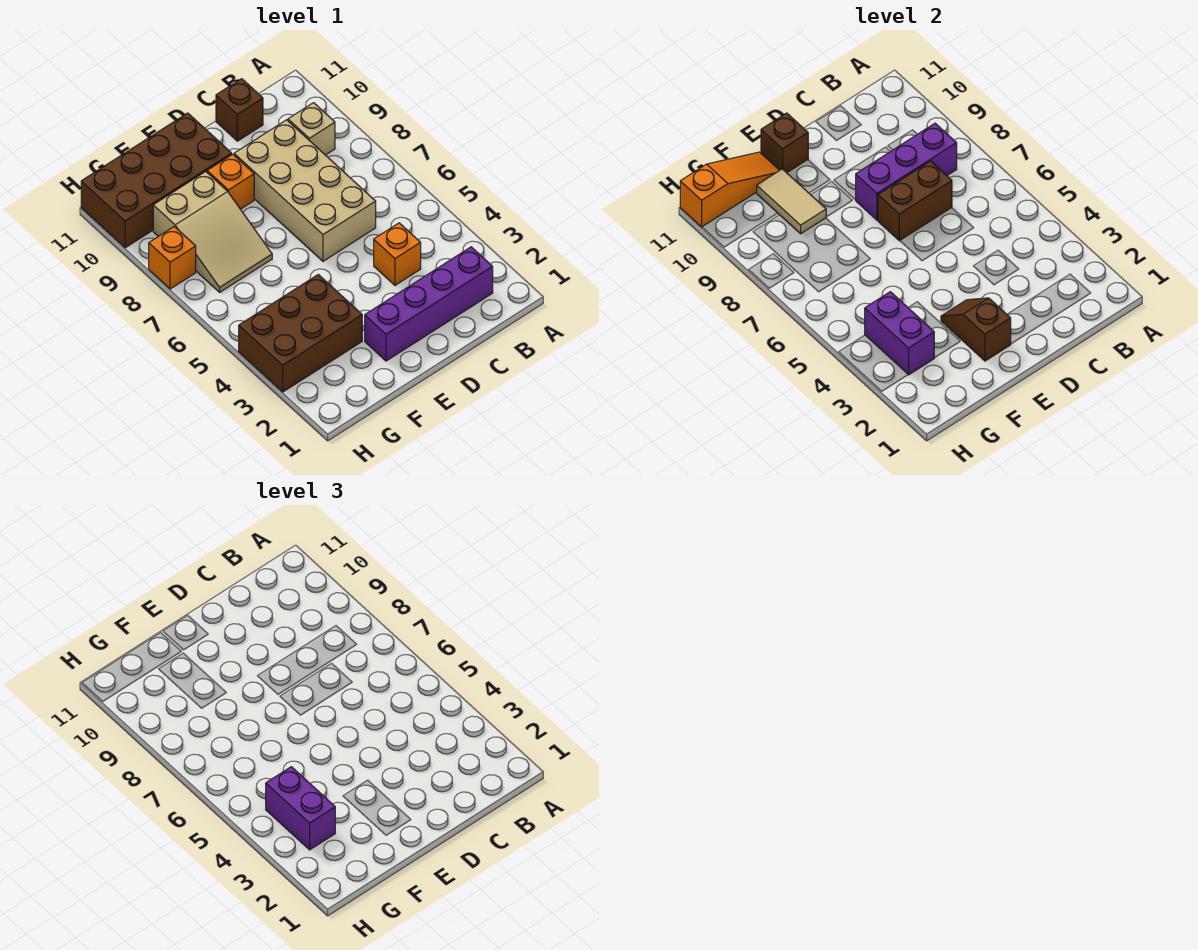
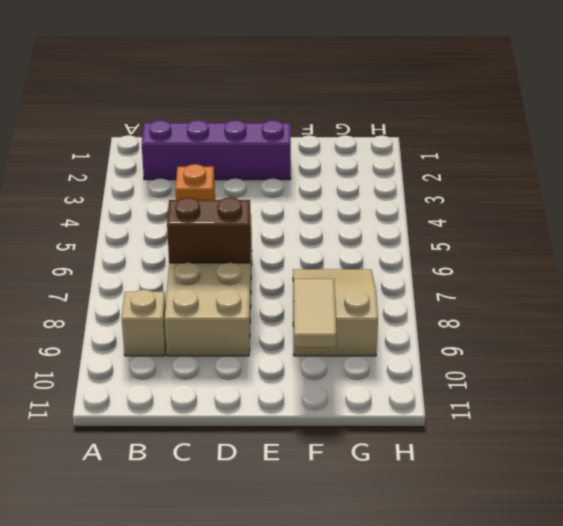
none -> brown brick C11 level 1
none -> orange brick E9 level 1
none -> brown brick E10:H11 level 1

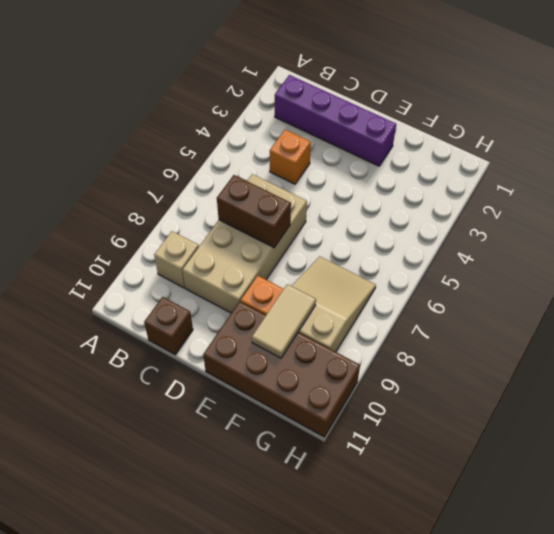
none -> brown brick F3:H4 level 1
none -> orange brick H8 level 1
none -> purple brick B8:D8 level 2

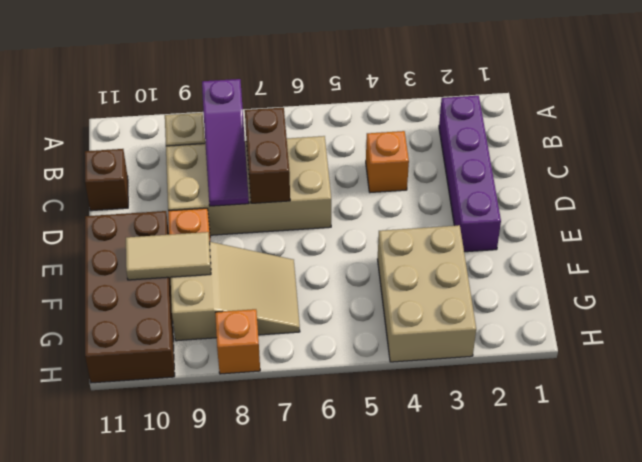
purple slope B8:D8 level 2 top B -> purple brick B8:D8 level 2
tan brick F3:H4 level 1 -> brown brick F3:H4 level 1
none -> brown slope E2:E3 level 2 top 2
none -> brown brick E11 level 2
none -> orange slope F11:H11 level 2 top H

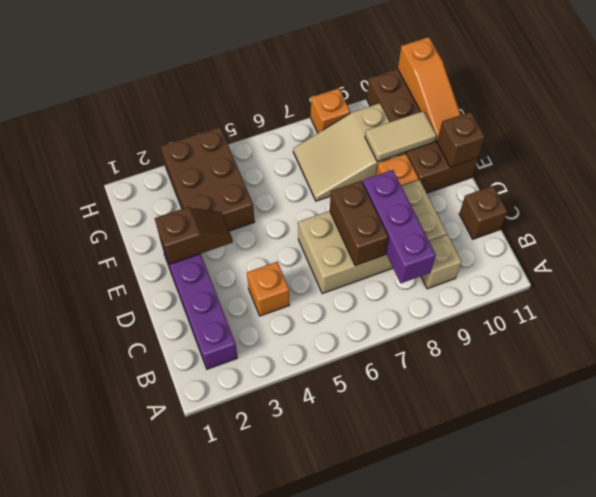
none -> purple brick G3:G4 level 2
none -> purple brick G3:G4 level 3

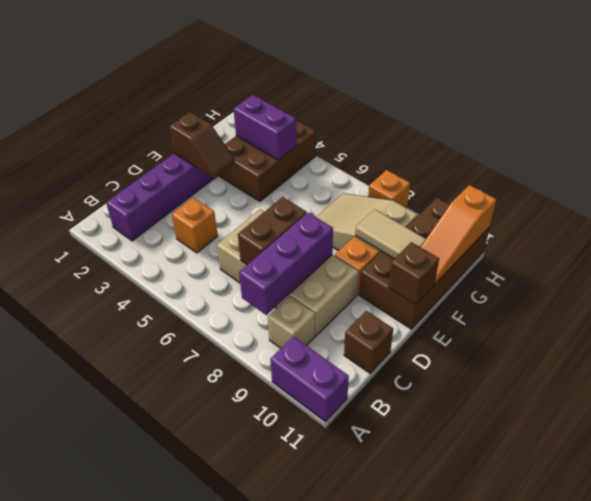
purple brick A10:A11 level 1 -> purple brick G3:G4 level 3

